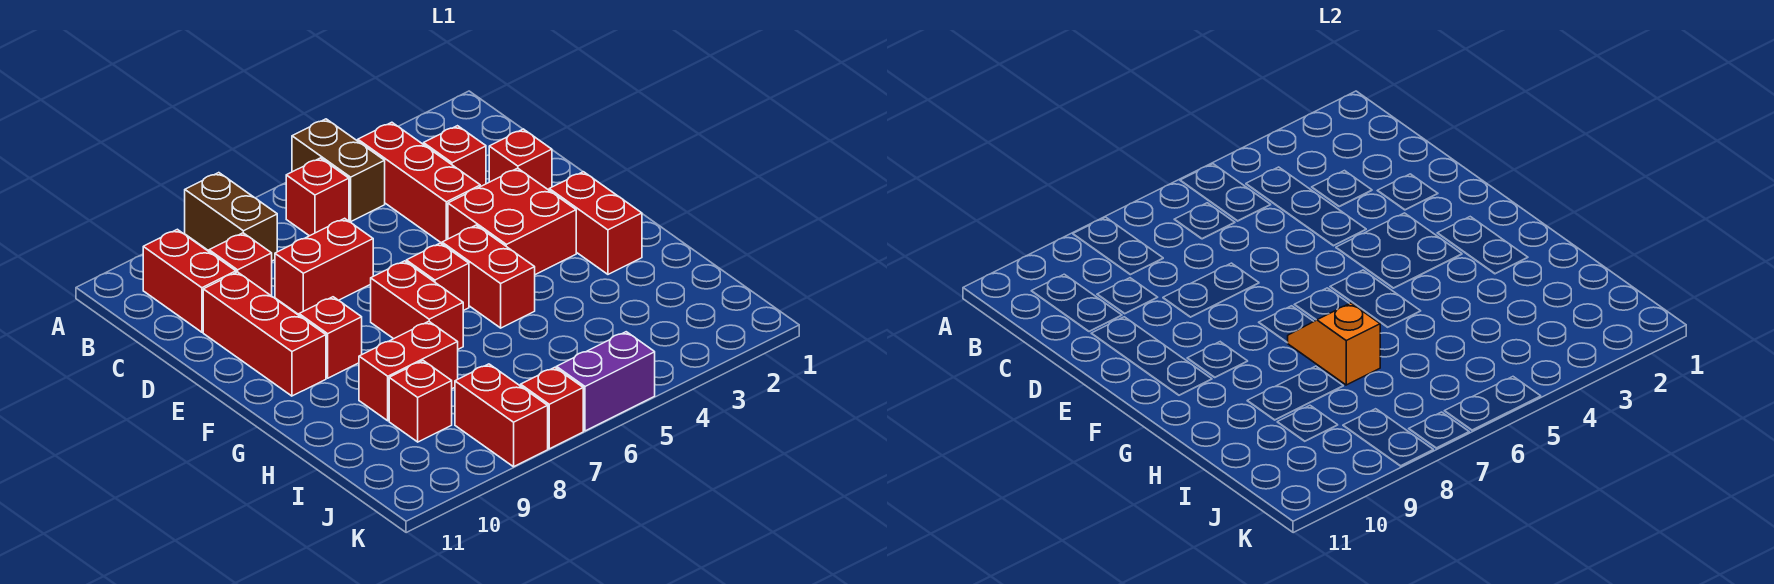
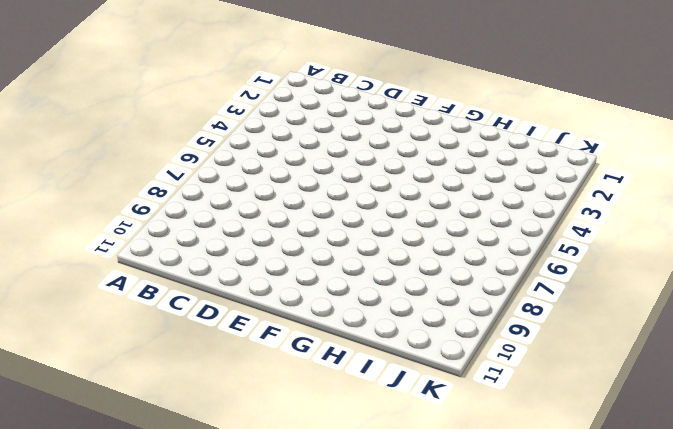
none -> brown brick A5:B5 level 1
none -> brown brick A8:B8 level 1
none -> red brick B4:D4 level 1

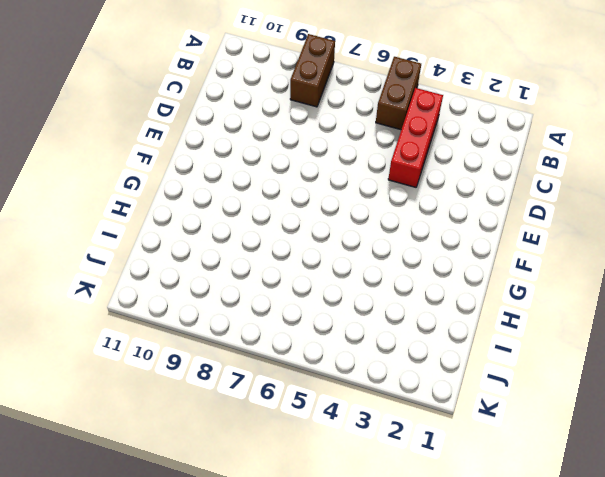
none -> red brick B6 level 1
none -> red brick B10:C10 level 1
none -> red brick C3 level 1

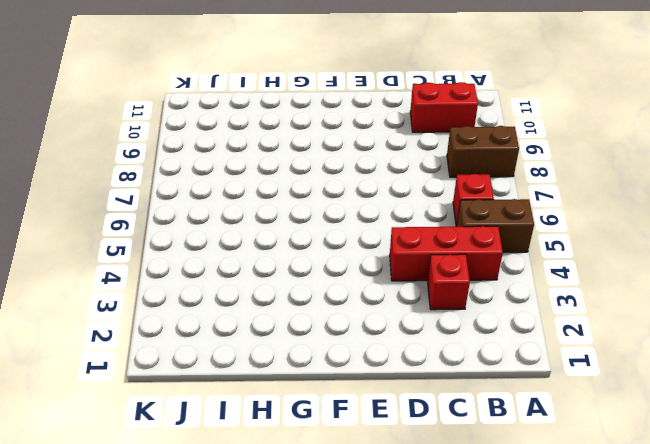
none -> red brick C9 level 1
none -> red brick D2 level 1
none -> red brick D7:D8 level 1

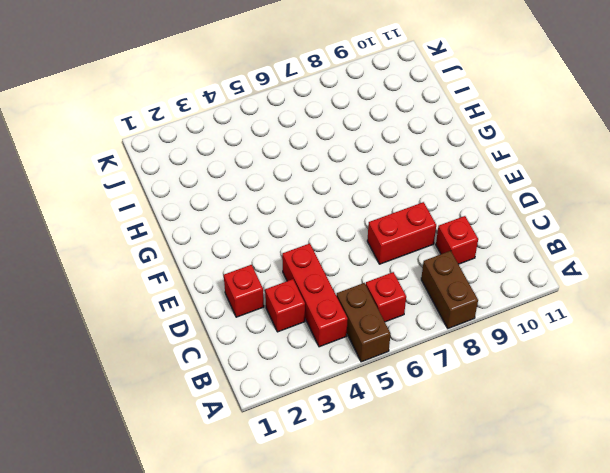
none -> red brick B10:C10 level 1
none -> red brick D10:F10 level 1
none -> red brick E3:F4 level 1

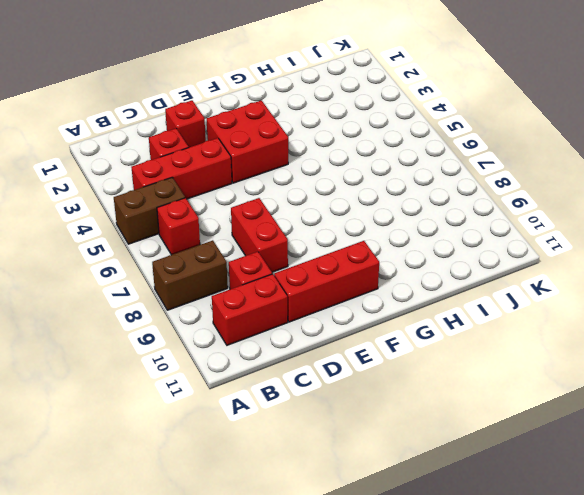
none -> red brick F2:G2 level 1
none -> red brick F5:G5 level 1
none -> red brick F6 level 1

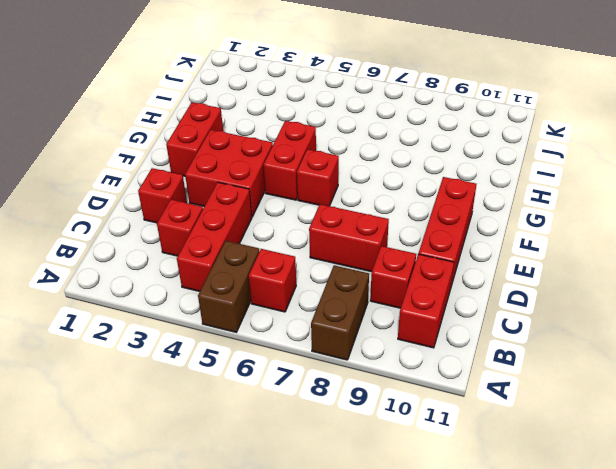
none -> red brick F7:G7 level 1
none -> red brick F9 level 1
none -> red brick H8:H9 level 1

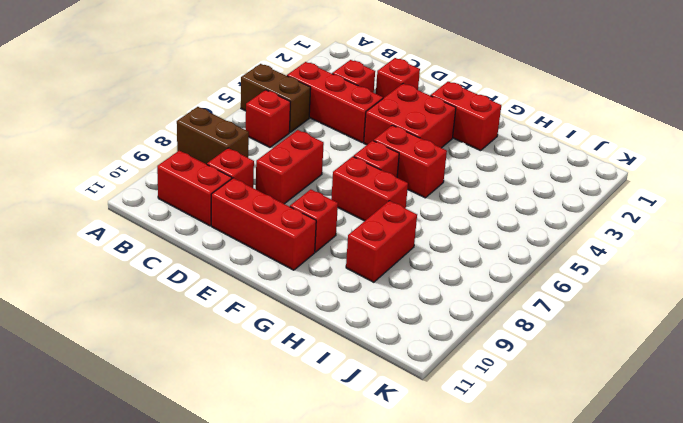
none -> red brick I9 level 1
none -> red brick J8:K8 level 1
none -> purple brick K5:K6 level 1

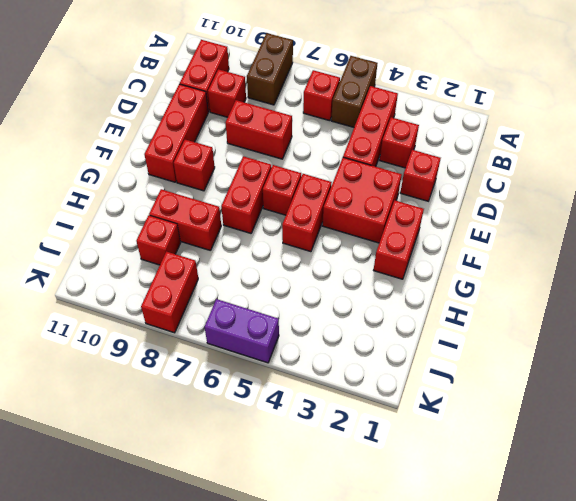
none -> red brick K7 level 1
none -> orange slope G7:H7 level 2 top H

